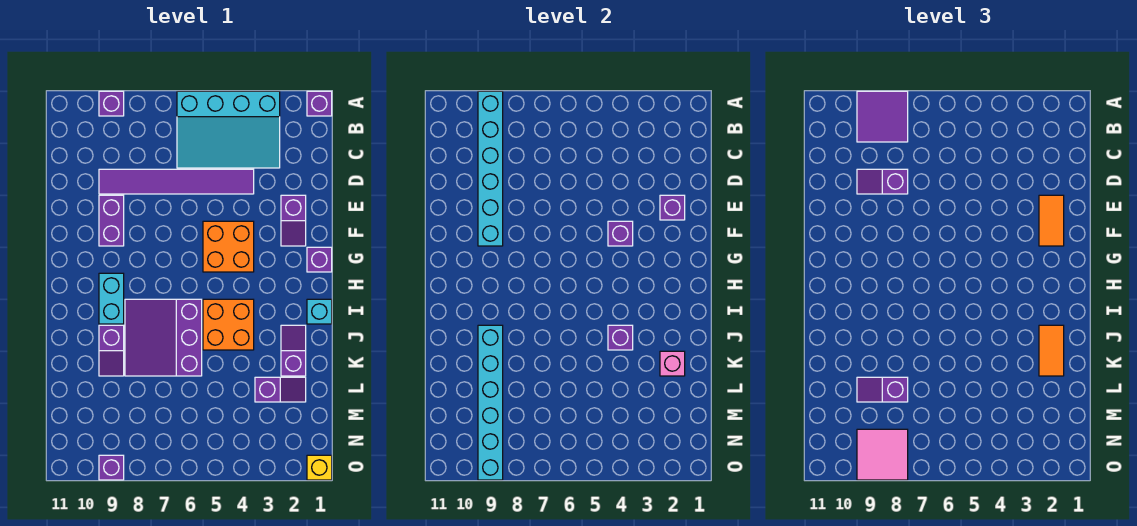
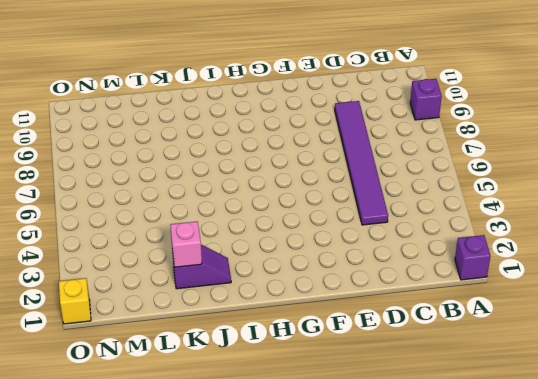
none -> cyan slope A3:C6 level 1 top A
none -> purple slope E2:F2 level 1 top E
none -> purple brick E9:F9 level 1

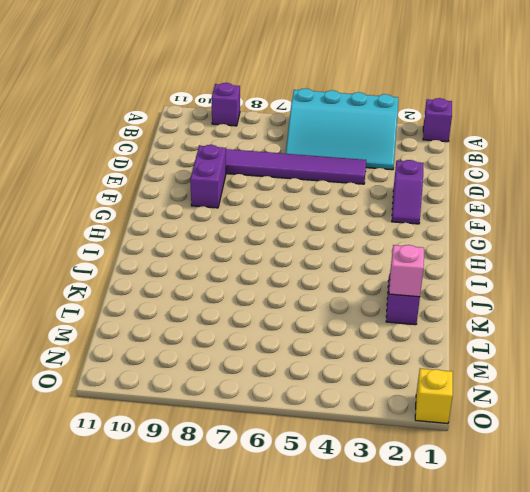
none -> orange brick F4:G5 level 1
none -> purple brick G1 level 1
none -> cyan brick H9:I9 level 1

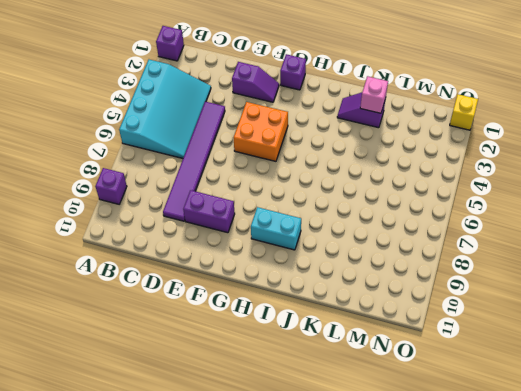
none -> cyan brick I1 level 1
none -> orange brick I4:J5 level 1
none -> purple slope I6:K8 level 1 top 6

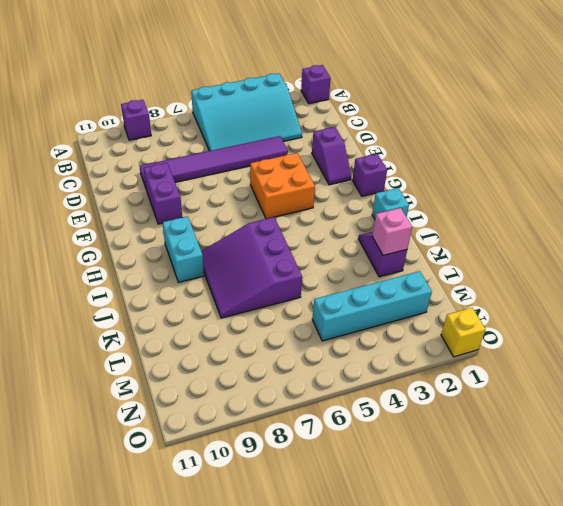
cyan brick M2:M5 level 1 -> none
none -> orange brick I4:J5 level 1
none -> purple slope J9:K9 level 1 top J
none -> purple slope L2:L3 level 1 top 3

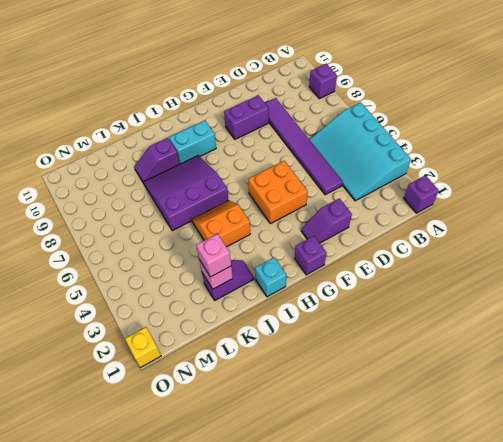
orange slope I4:J5 level 1 top 4 -> orange brick I4:J5 level 1
pink brick K2 level 3 -> orange tile J2:K2 level 3
none -> purple slope L2:L3 level 1 top 3
none -> purple brick O9 level 1
none -> cyan brick A9:F9 level 2

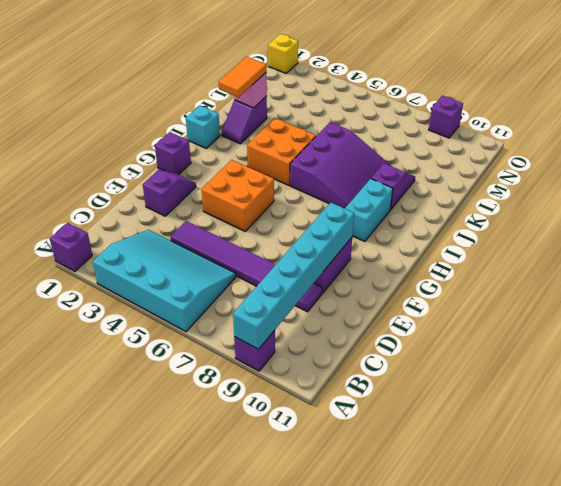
none -> purple slope L2:L3 level 1 top 3
none -> purple brick E2 level 2
none -> purple brick F4 level 2

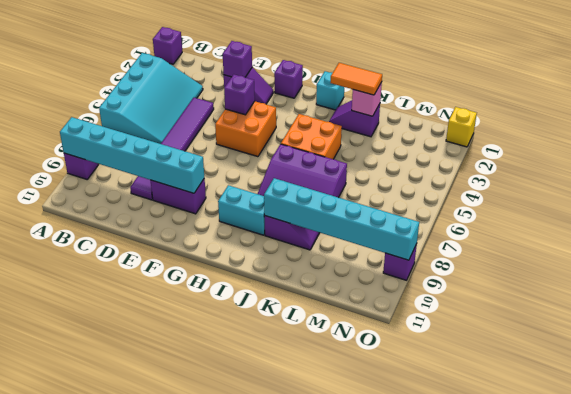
none -> purple slope L2:L3 level 1 top 3
none -> purple brick J4 level 2
none -> purple tile A8:B9 level 3

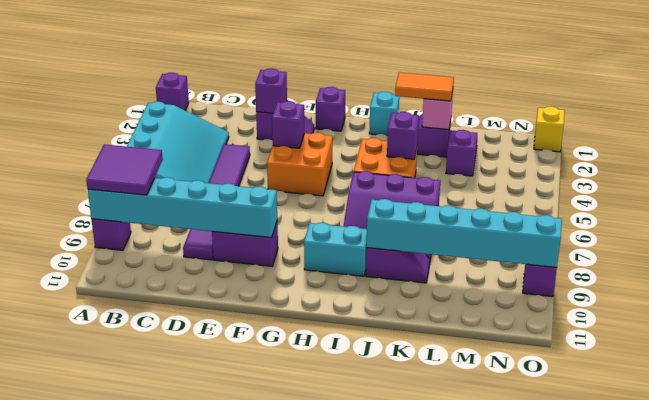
none -> purple slope D8:D9 level 3 top 8
none -> orange tile E2:F2 level 3
none -> purple slope L8:L9 level 3 top 8

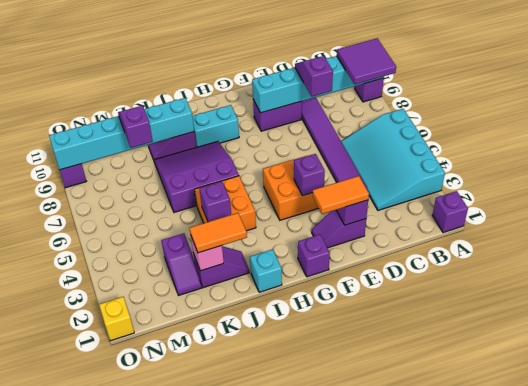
none -> pink tile N8:O9 level 3

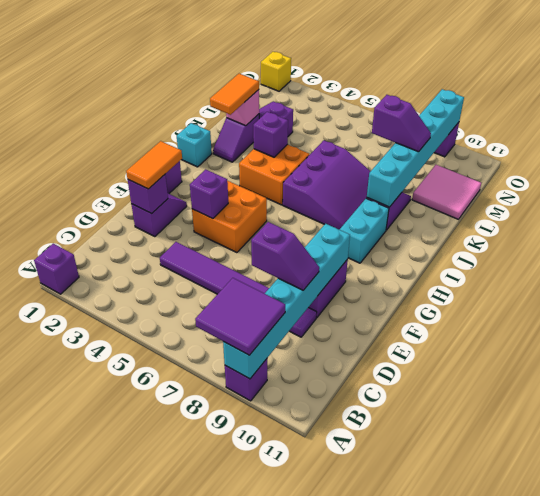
pink tile L10:M11 level 1 -> pink tile N8:O9 level 3
none -> cyan slope A3:C6 level 1 top A

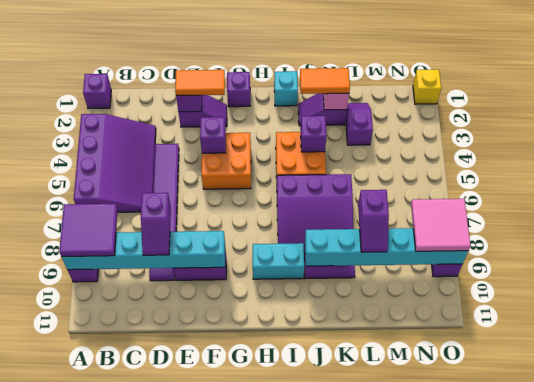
purple slope A3:C6 level 1 top A -> cyan slope A3:C6 level 1 top A

